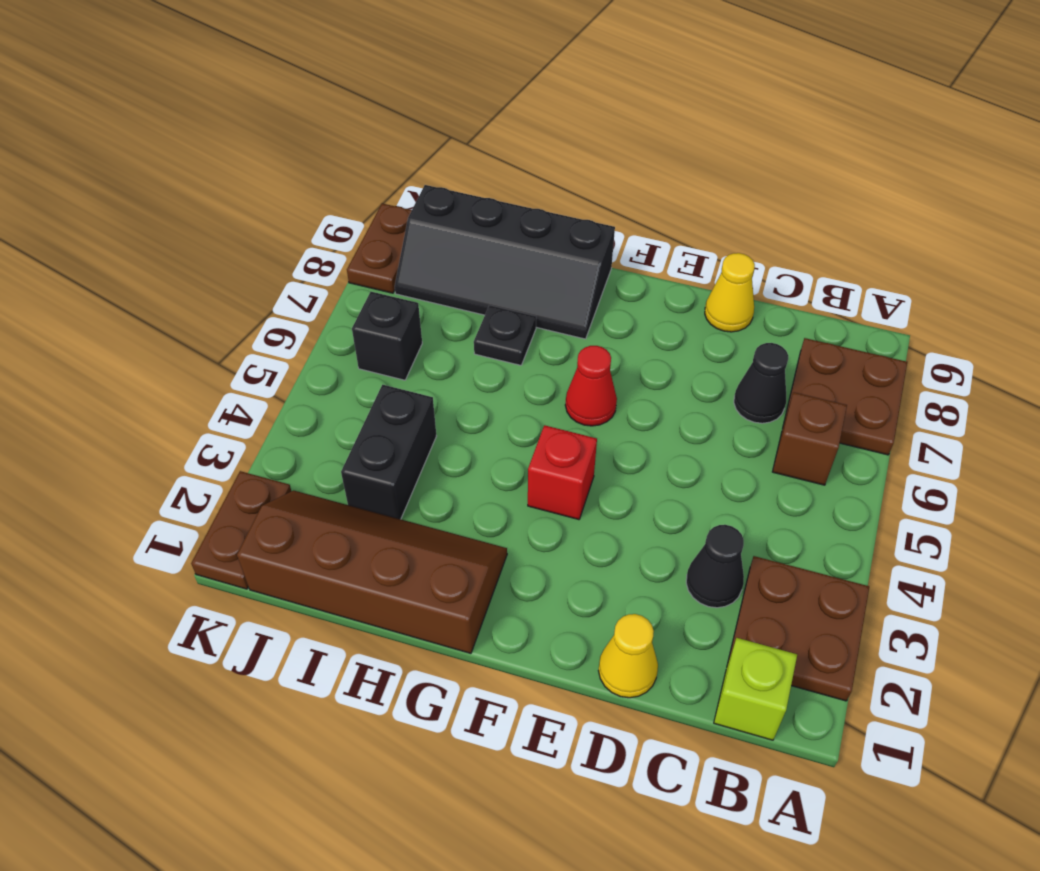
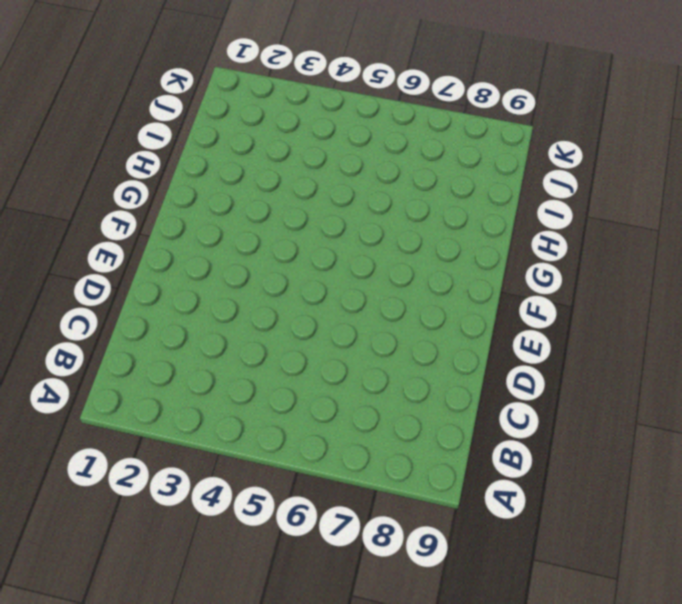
none -> brown plate A2:B3 level 1
none -> brown plate A7:B8 level 1
none -> lime brick B1 level 1

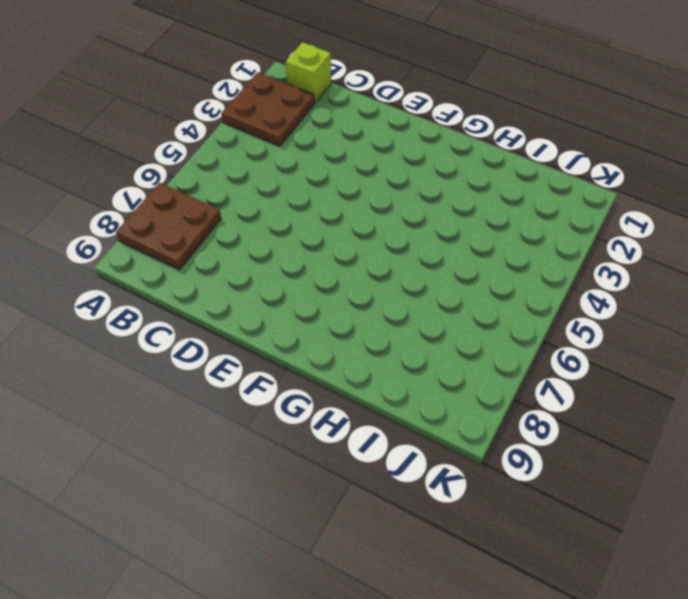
none -> brown brick B6 level 1
none -> black cone C3 level 1
none -> black cone C7 level 1

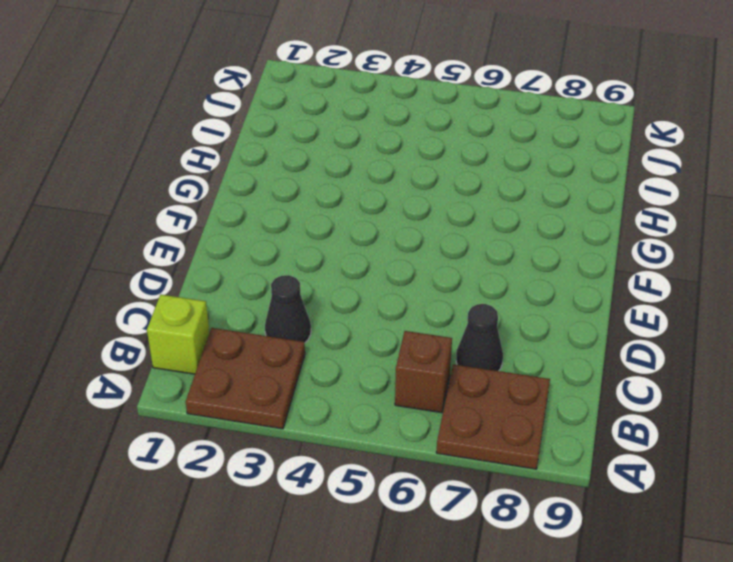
none -> yellow cone D1 level 1
none -> yellow cone D9 level 1
none -> red brick F4 level 1

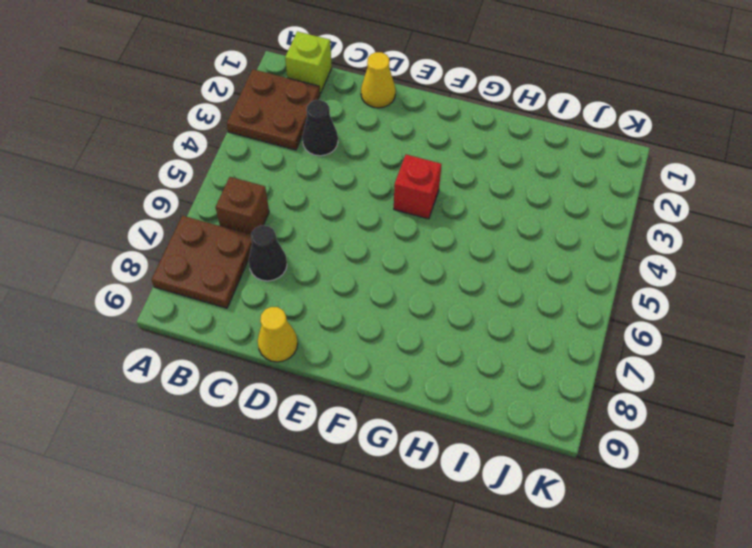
none -> red cone F6 level 1
none -> brown slope G1:J2 level 1 top 1
none -> black slope G8:J9 level 1 top 9

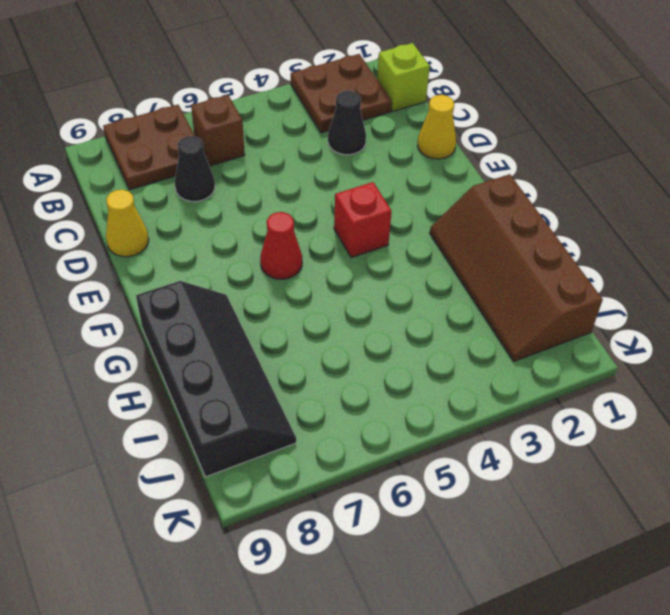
none -> black plate H7 level 1
none -> black brick I3:I4 level 1
none -> black brick J6 level 1

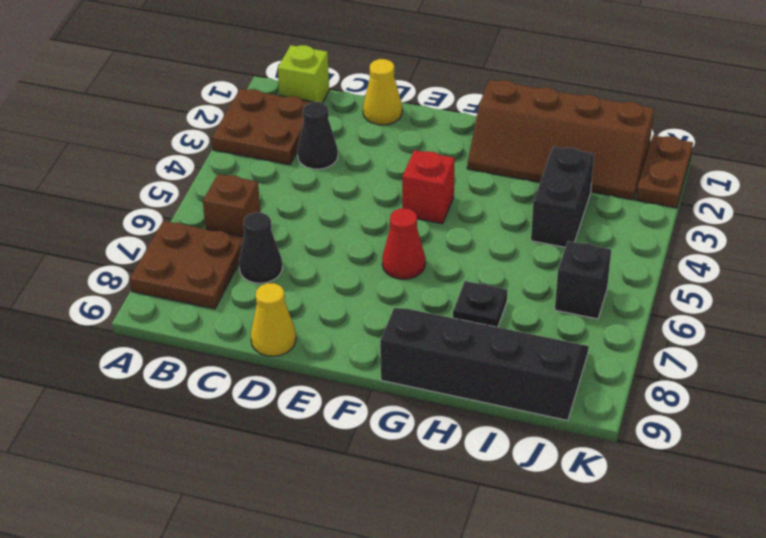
none -> brown plate K8:K9 level 1

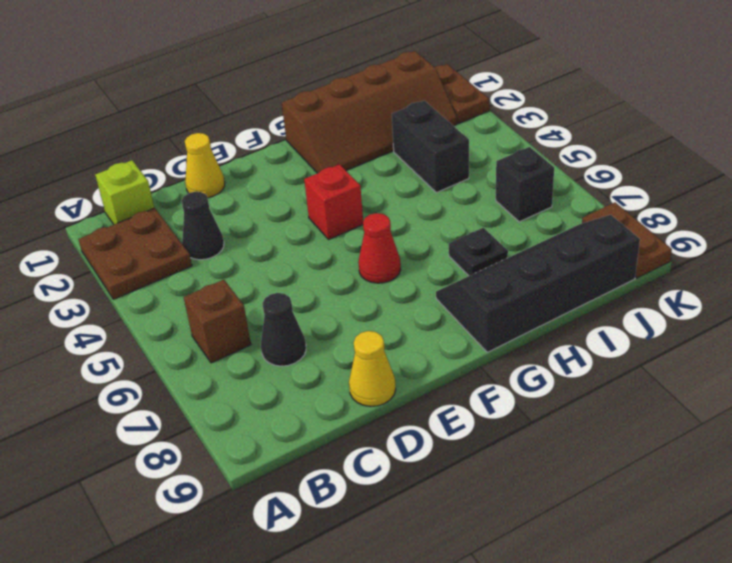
none -> brown plate A7:B8 level 1

